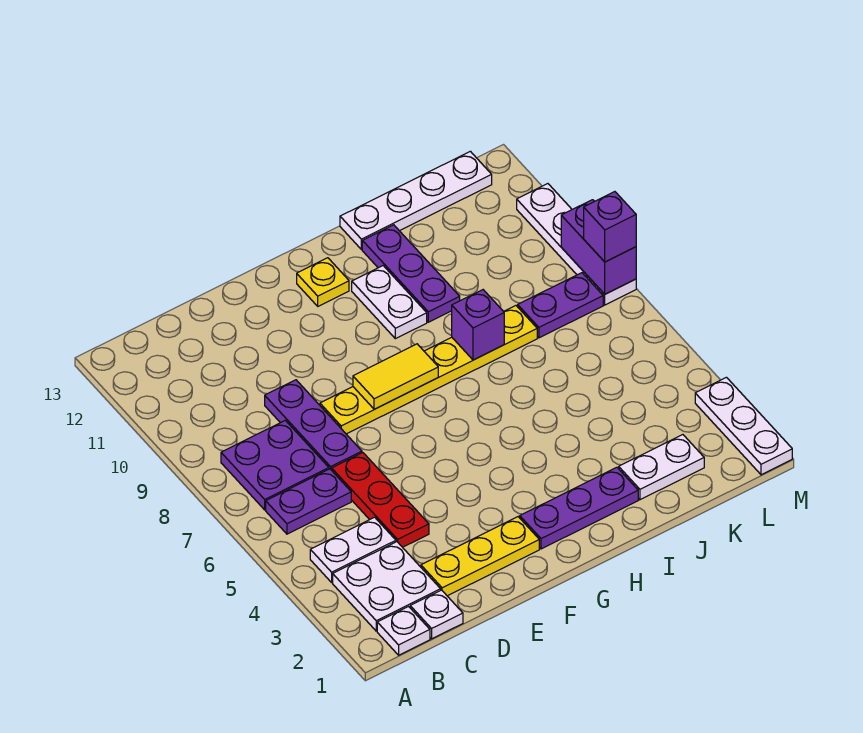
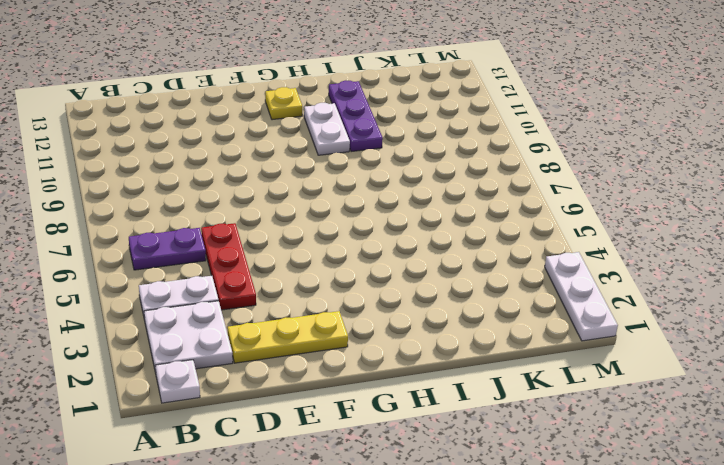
none -> purple plate B7:C8 level 1
none -> white plate C1 level 1
none -> purple plate D7:D9 level 1

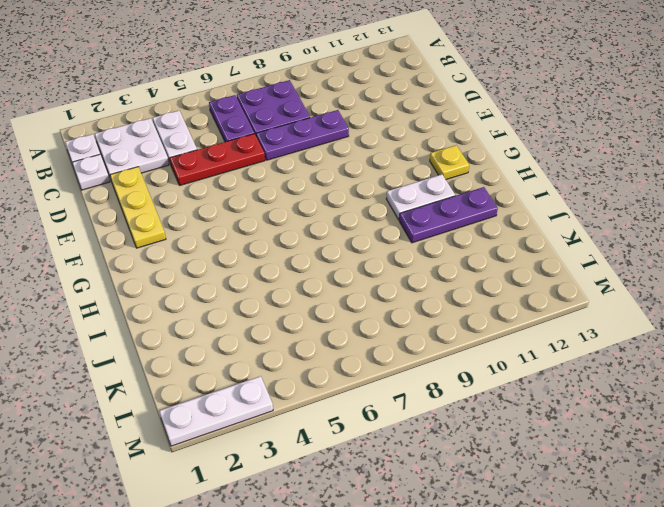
none -> yellow plate E8:J8 level 1
none -> purple plate G2:I2 level 1
none -> white plate I13:L13 level 1

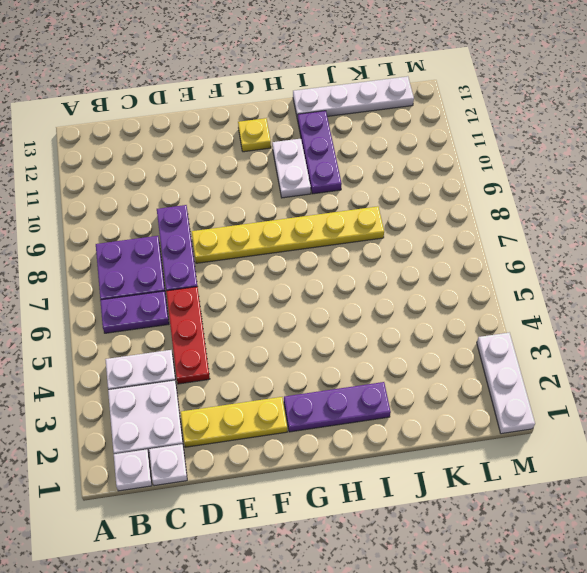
none -> white plate J2:K2 level 1
none -> purple plate K8:L8 level 1
none -> white plate M8:M11 level 1

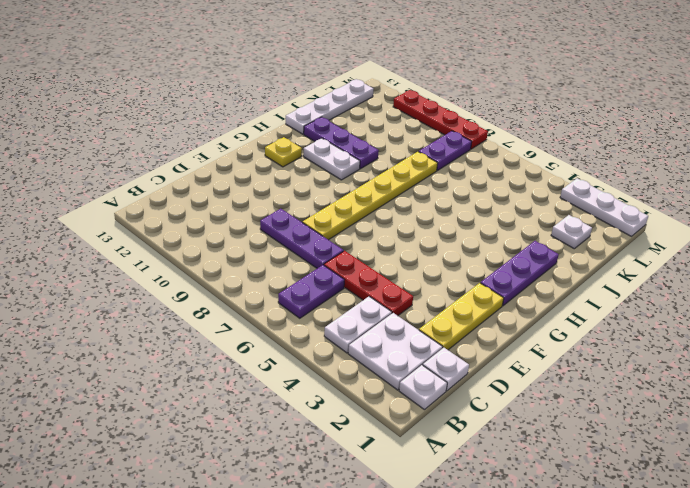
white plate K2 level 1 -> white plate J2:K2 level 1
red plate M8:M11 level 1 -> white plate M8:M11 level 1
none -> purple plate B7:C8 level 1
none -> yellow tile F8:G8 level 2
none -> purple brick I8 level 2

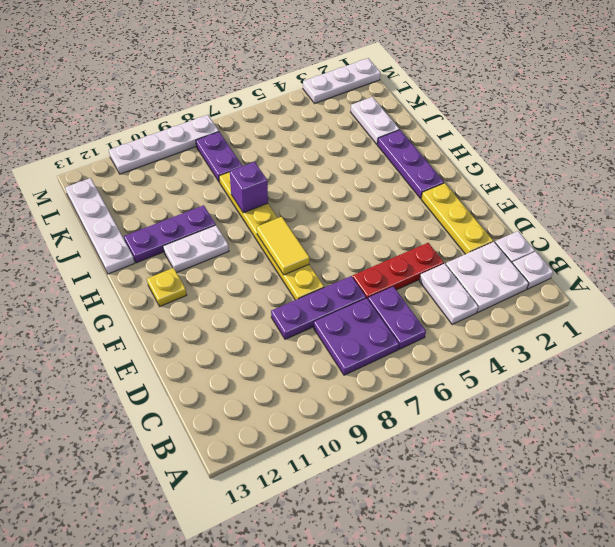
none -> purple brick M8:M9 level 2
none -> purple brick M8 level 3

